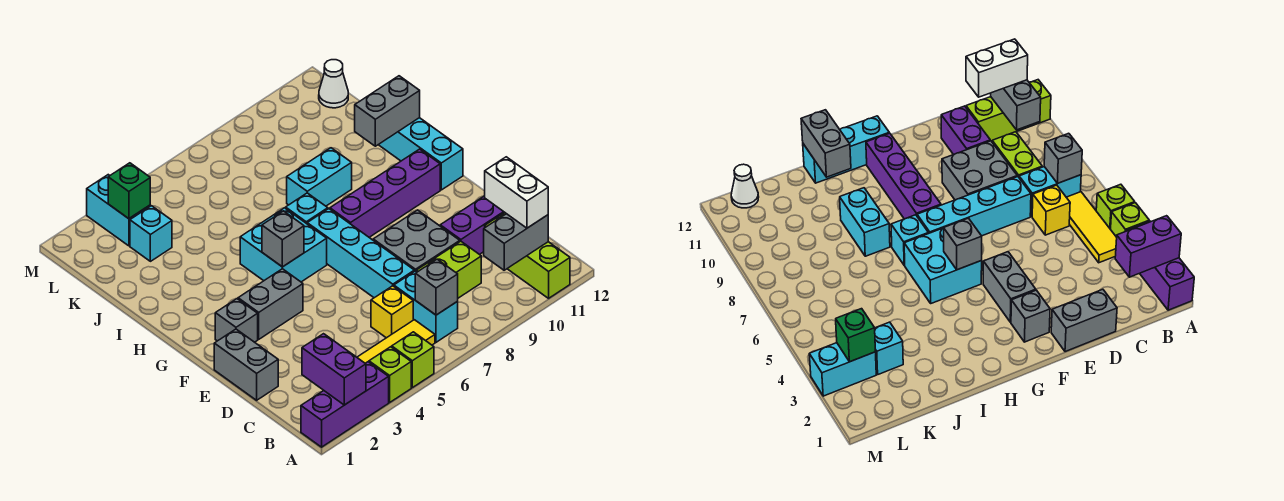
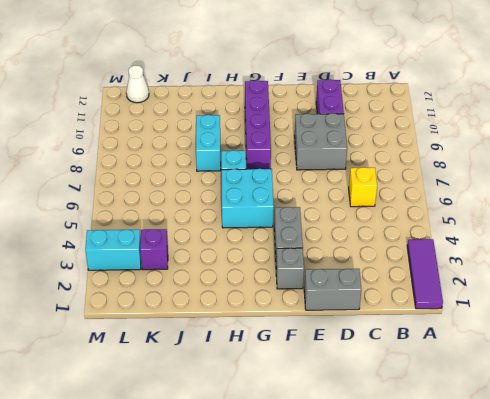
purple tile A1:A3 level 1 -> purple brick A1:A3 level 1
purple brick K3 level 1 -> cyan brick K3 level 1
none -> lime brick A4 level 1
none -> lime brick A5 level 1
none -> lime brick A11:C11 level 1

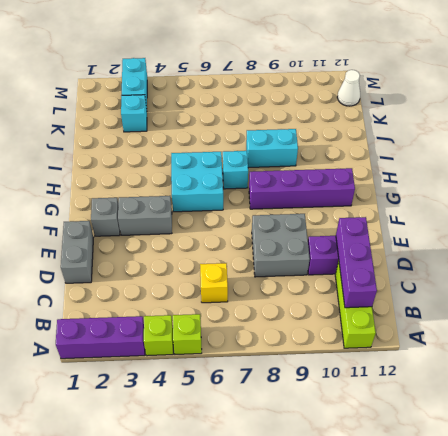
purple brick B11:D11 level 2 -> grey brick B10:B11 level 2
none -> yellow tile B4:B6 level 1
none -> cyan brick B7:C7 level 1
none -> lime brick C8:C9 level 1

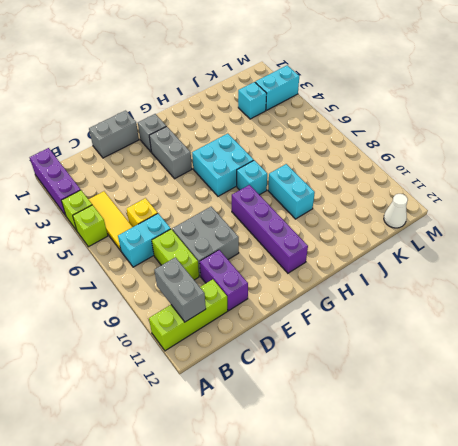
none -> cyan brick D7:G7 level 1
none -> cyan brick G12:I12 level 1
none -> purple brick A2:B2 level 2

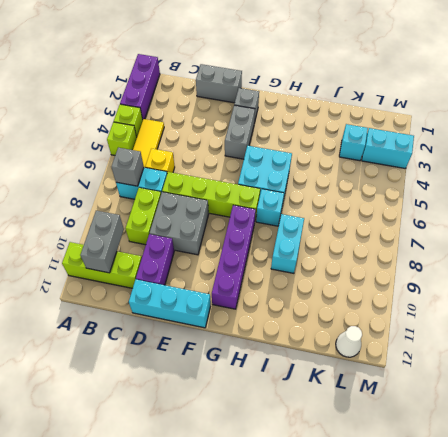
lime brick D7:G7 level 1 -> cyan brick D7:G7 level 1
cyan brick D12:F12 level 1 -> cyan brick G12:I12 level 1
none -> purple brick A2:B2 level 2
none -> grey brick G5 level 2
none -> grey brick I11:I12 level 2

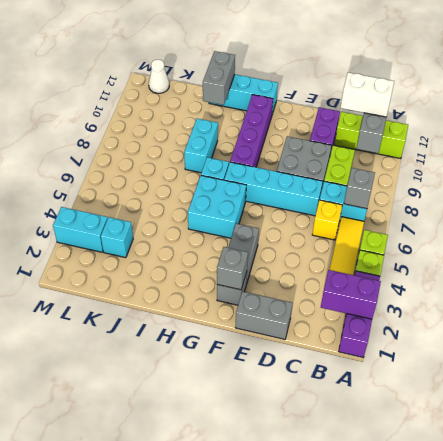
grey brick F2 level 2 -> grey brick G5 level 2
none -> green brick L3 level 2

